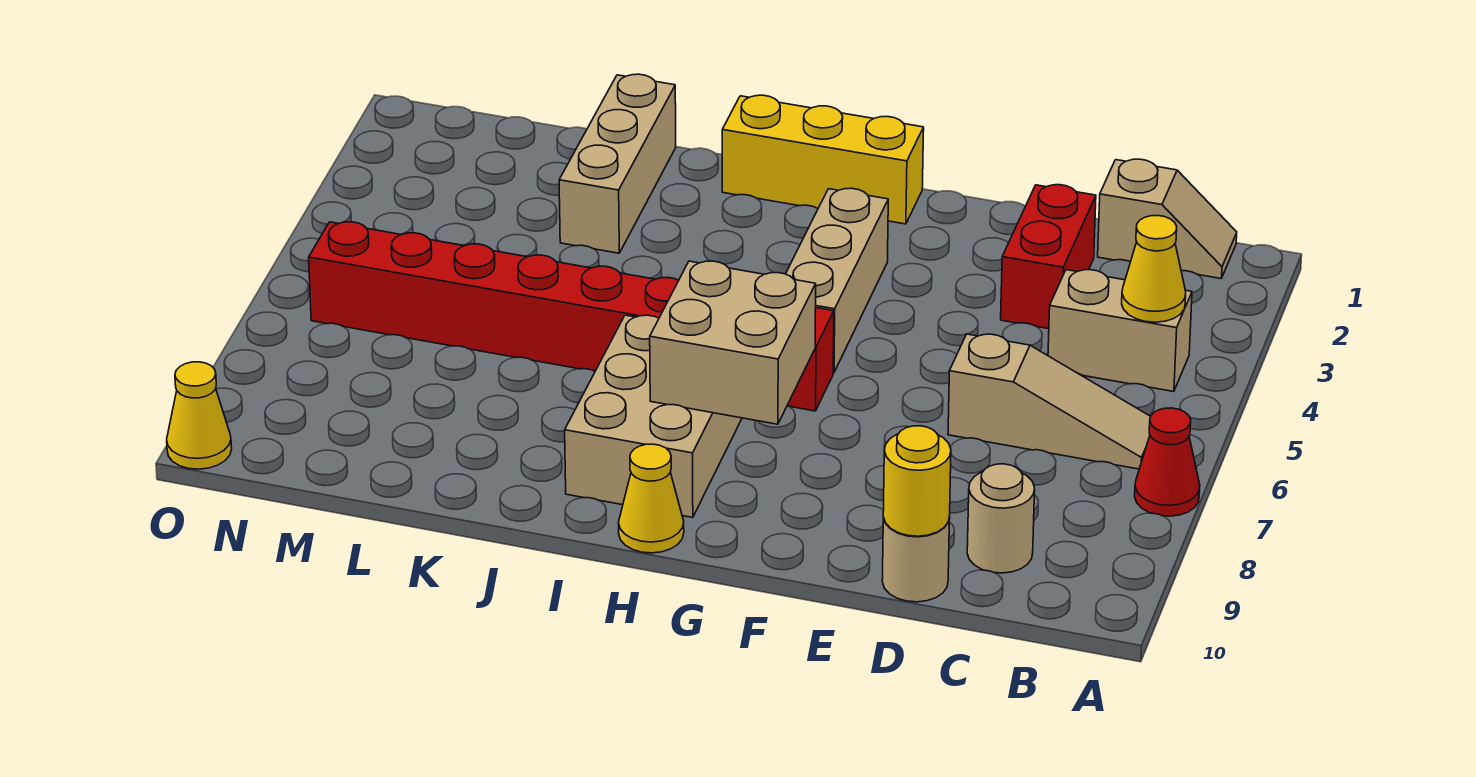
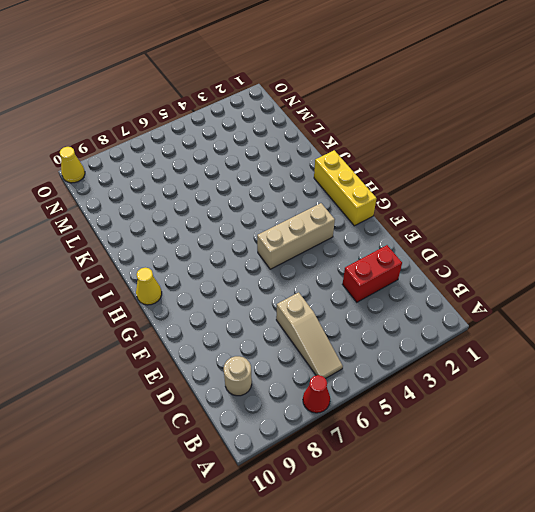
none -> tan slope B1:C1 level 1 top C
none -> tan brick B4:C4 level 1
none -> tan round brick D10 level 1

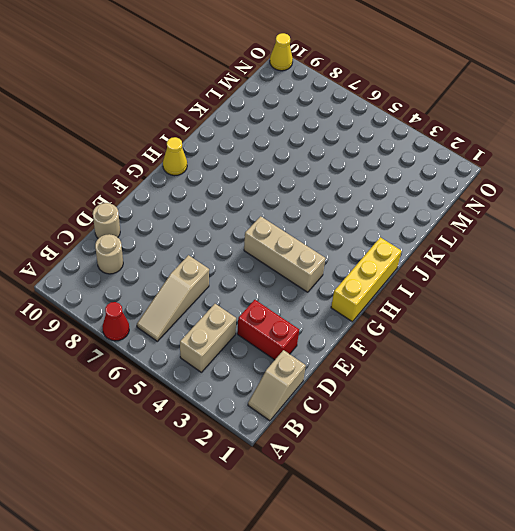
none -> red brick G6:N6 level 1
none -> tan brick H7:I9 level 1
none -> tan brick K1:K3 level 1

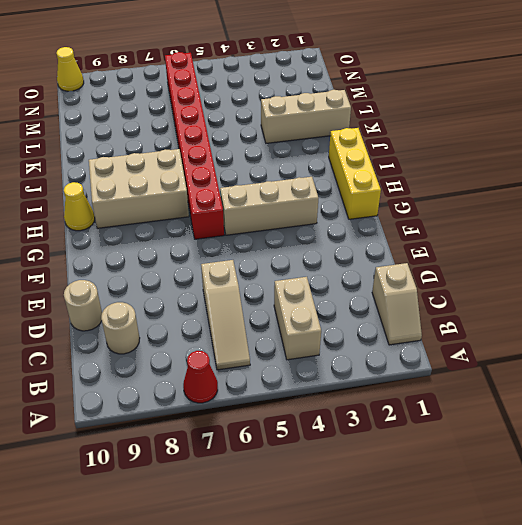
none -> red brick D2:D3 level 1
none -> yellow cone B4 level 2
none -> yellow round brick D10 level 2

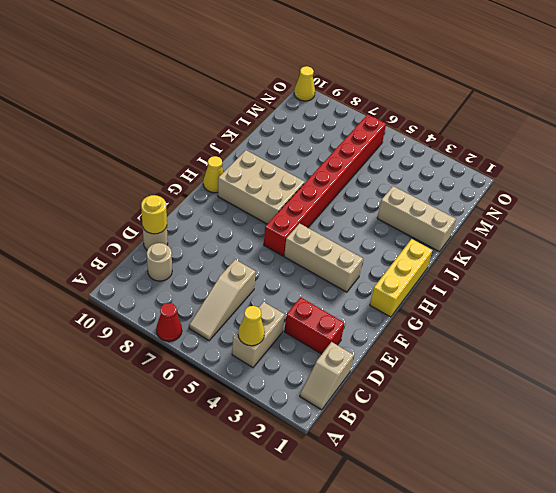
none -> tan brick G7:H8 level 2

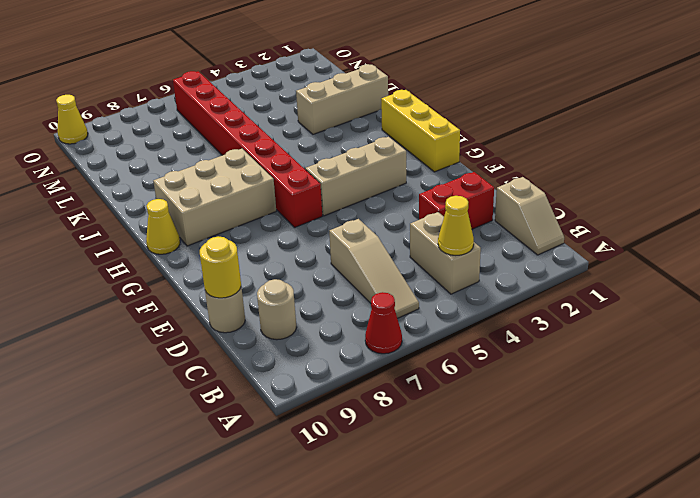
none -> tan brick G7:H8 level 2

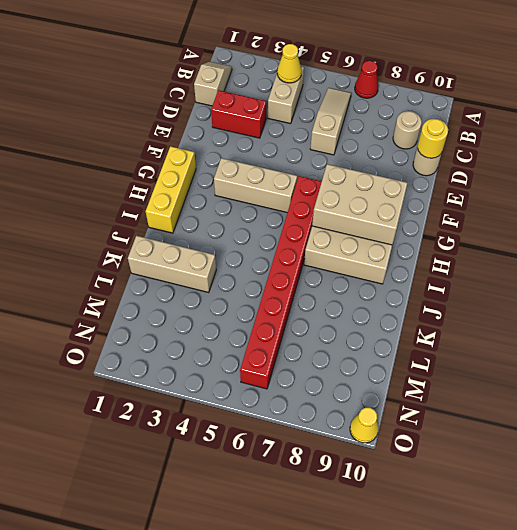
tan brick G7:H9 level 2 -> tan brick G7:H8 level 2
none -> yellow cone H10 level 1

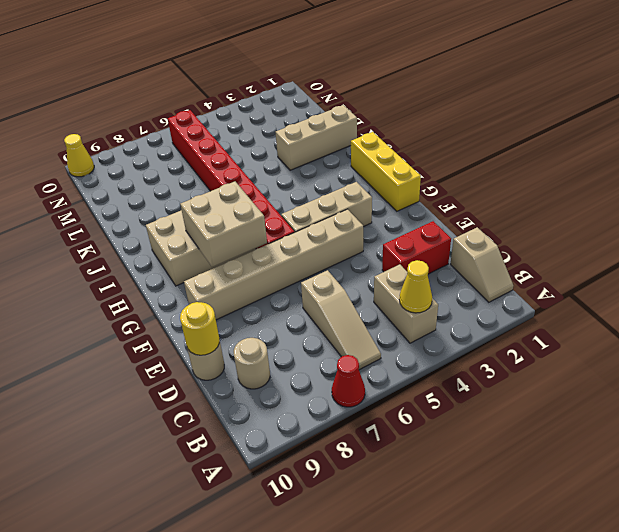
tan brick F4:F9 level 1 -> none
none -> yellow cone H10 level 1

